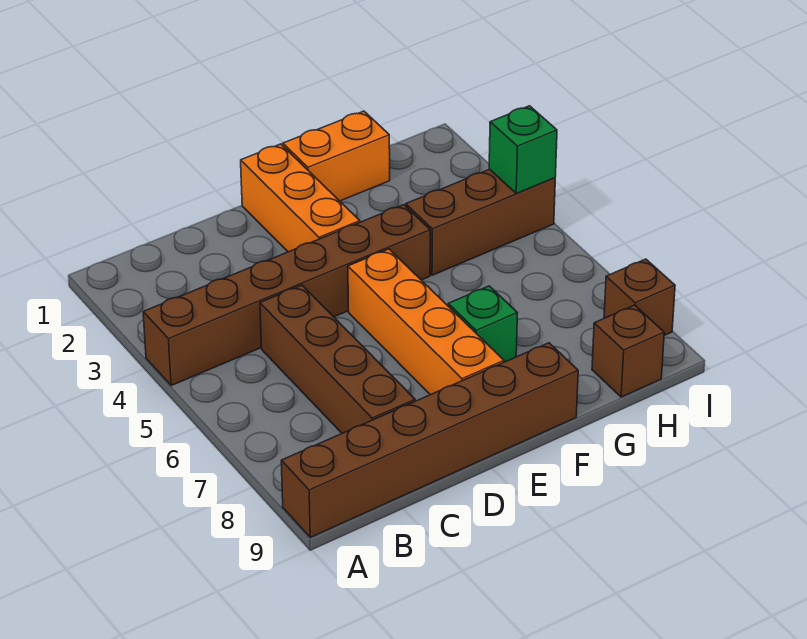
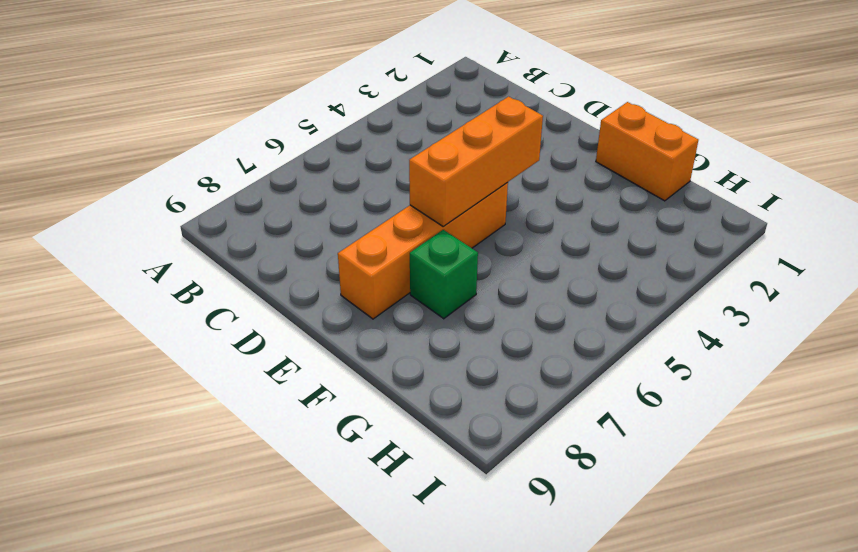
orange brick E4:E6 level 2 -> orange brick E1:E3 level 1
none -> brown brick A4:F4 level 1
none -> brown brick A9:F9 level 1

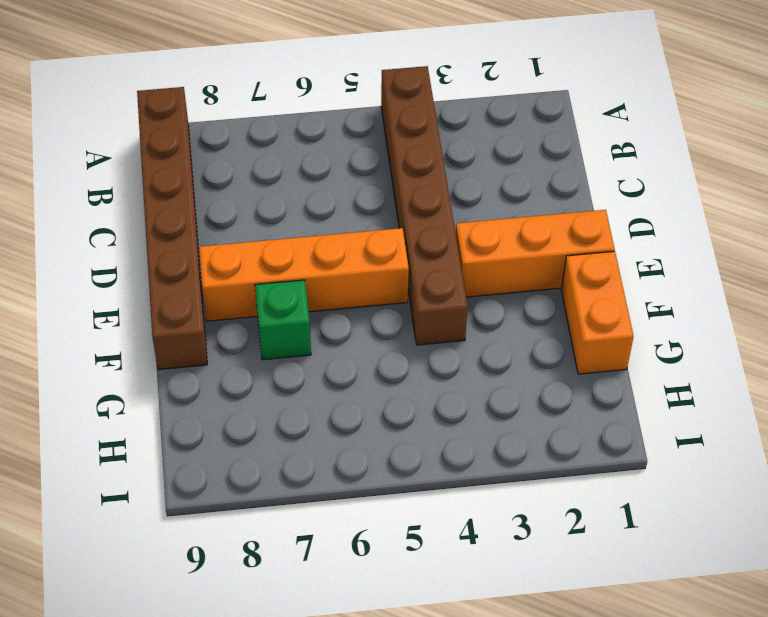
none -> brown brick C5:C8 level 1
none -> brown brick G4:I4 level 1

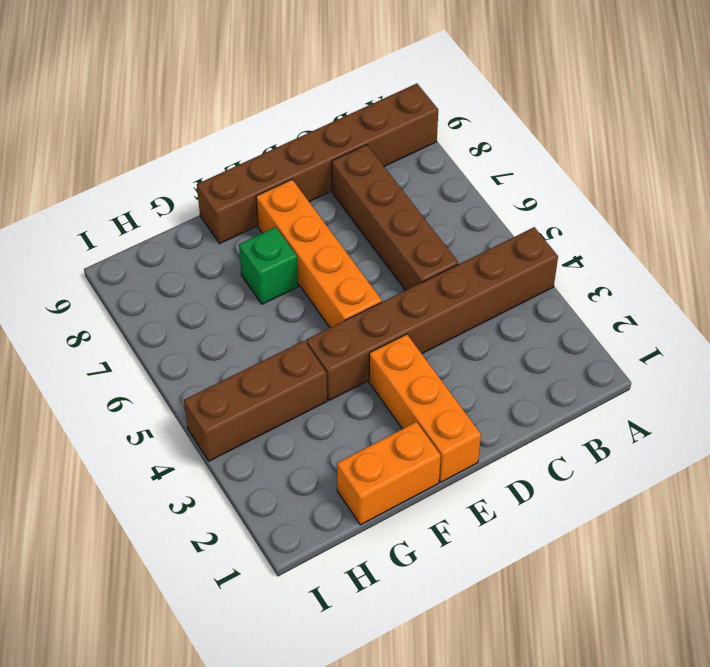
none -> brown brick H9 level 1
none -> brown brick I8 level 1

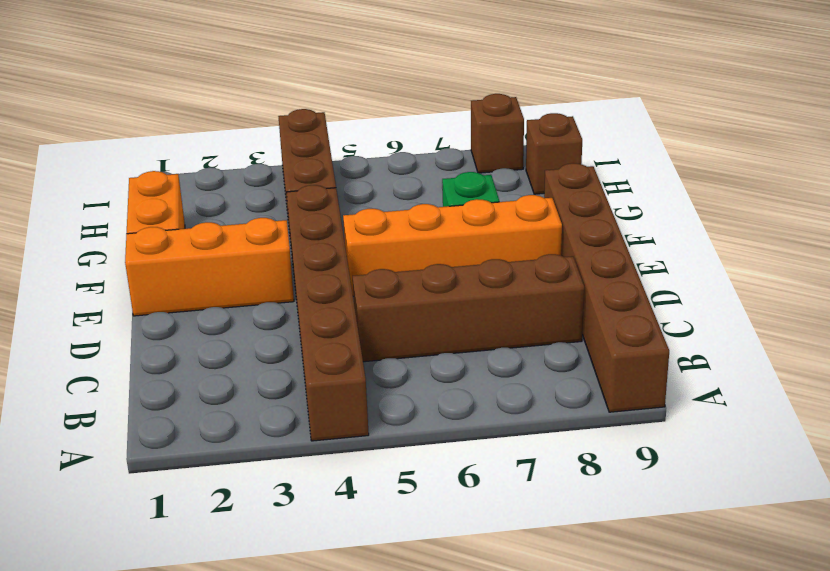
none -> green brick I4 level 2

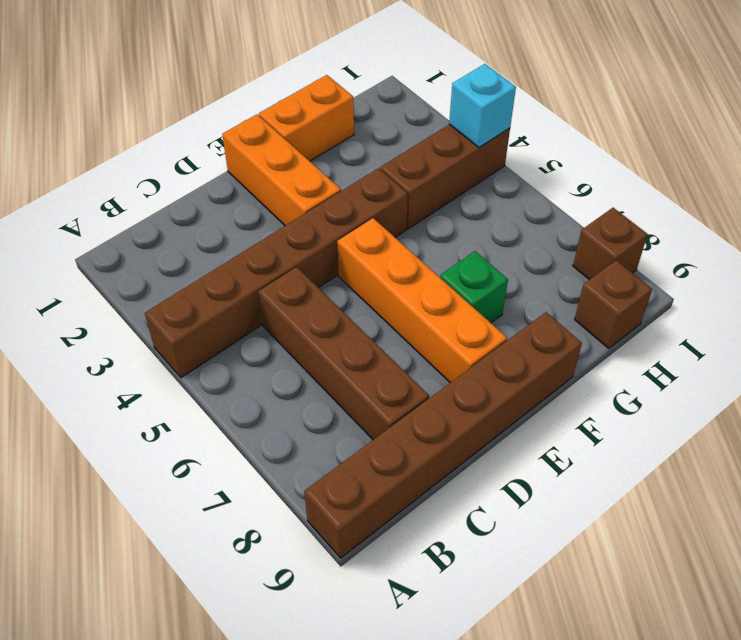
cyan brick I4 level 2 -> green brick I4 level 2

